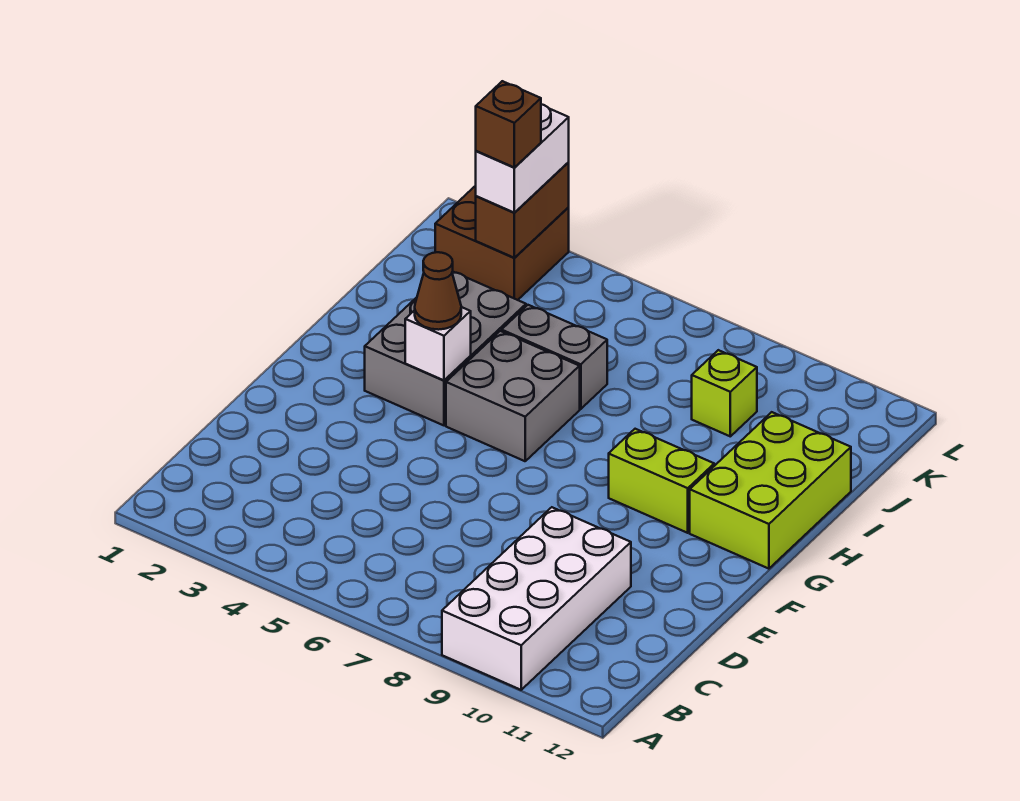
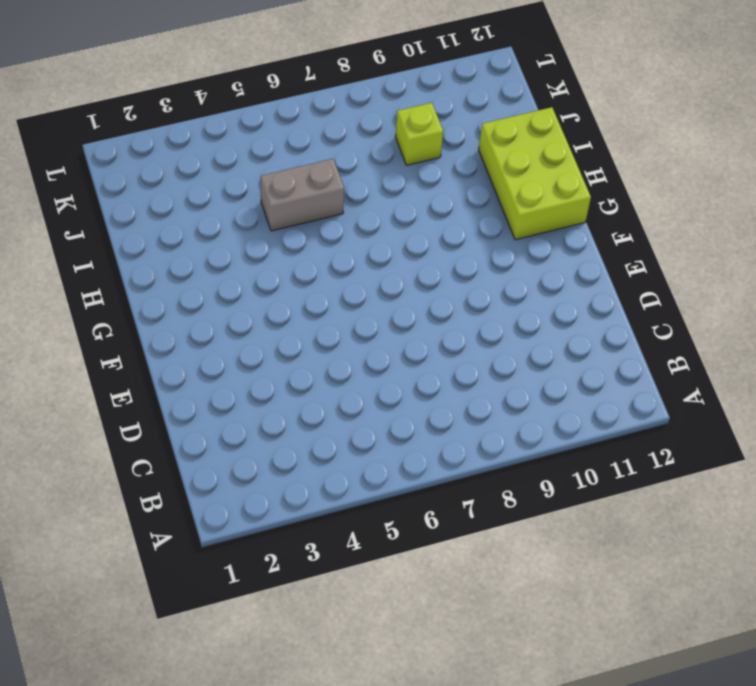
none -> white brick A9:D10 level 1
none -> grey brick G3:I4 level 1
none -> grey brick G5:H6 level 1

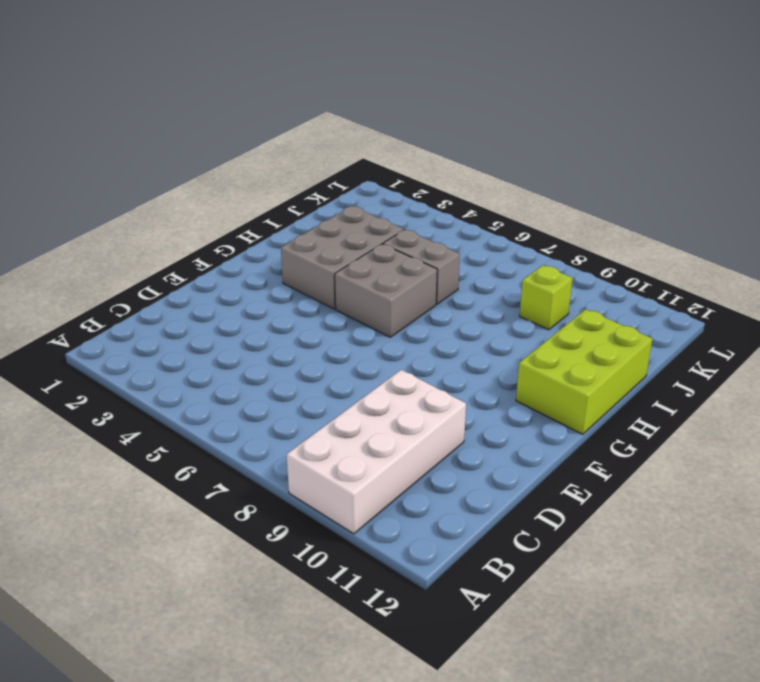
none -> lime brick G9:G10 level 1
none -> brown brick K2:L3 level 1
none -> white brick G4 level 2

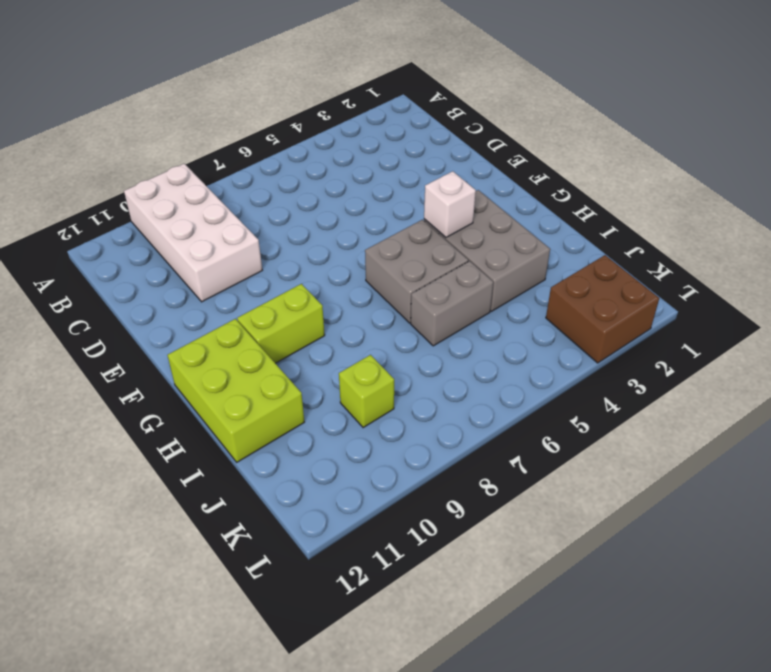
none -> brown brick K3:L3 level 2
none -> brown cone G4 level 3
none -> white brick K3:L3 level 3

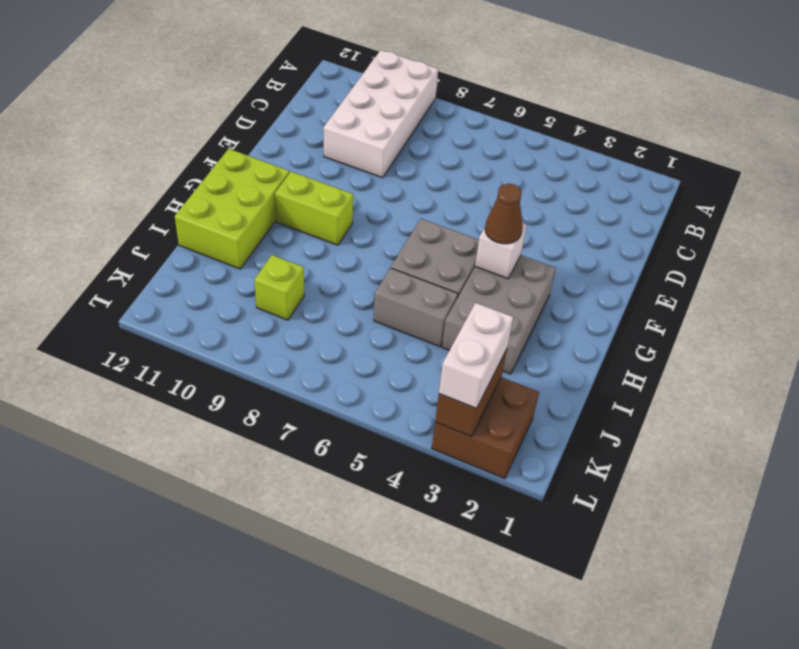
none -> brown brick K3 level 4

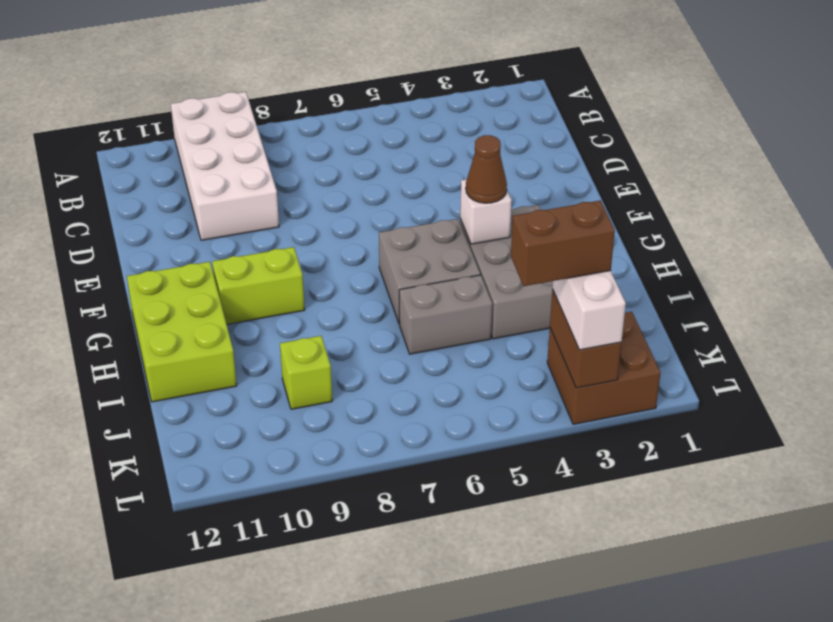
brown brick K3:K4 level 4 -> brown brick K3 level 4

